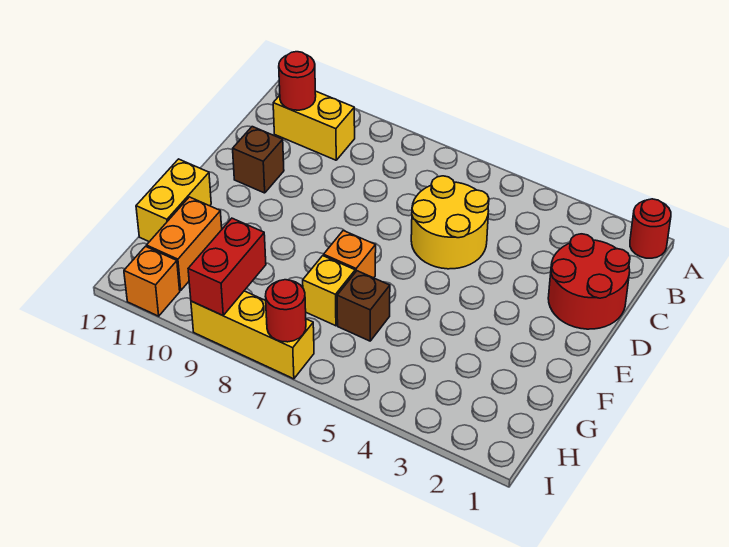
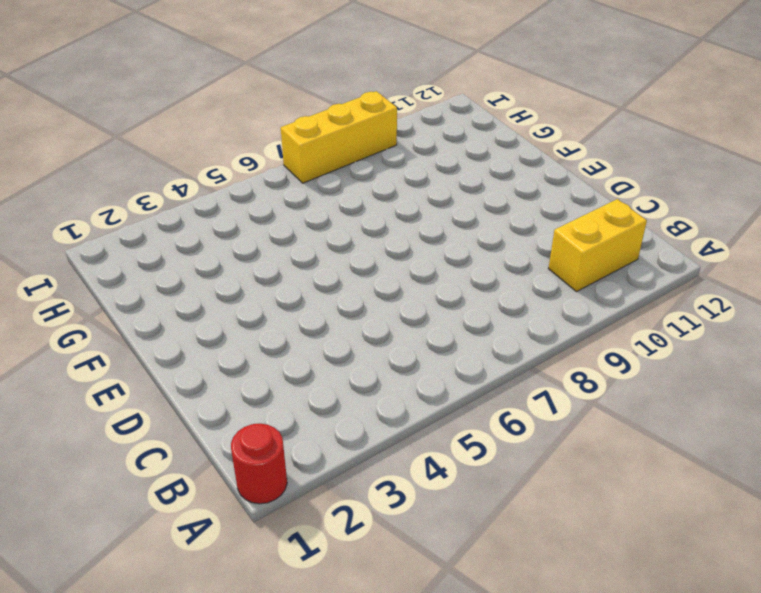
none -> red round brick C1:D2 level 1
none -> yellow round brick C5:D6 level 1
none -> brown brick D11 level 1

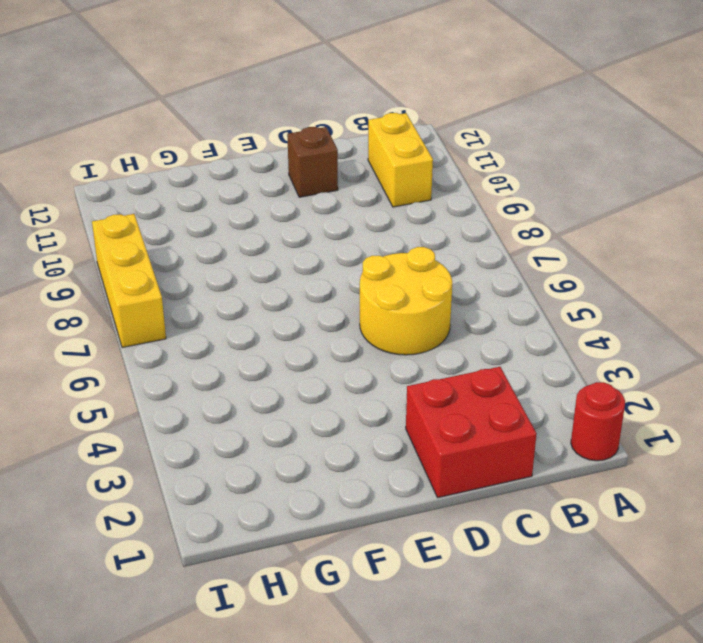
red brick C1:D2 level 1 -> red round brick C1:D2 level 1
none -> orange brick F7 level 1
none -> yellow brick F12:G12 level 1
none -> brown brick G6 level 1

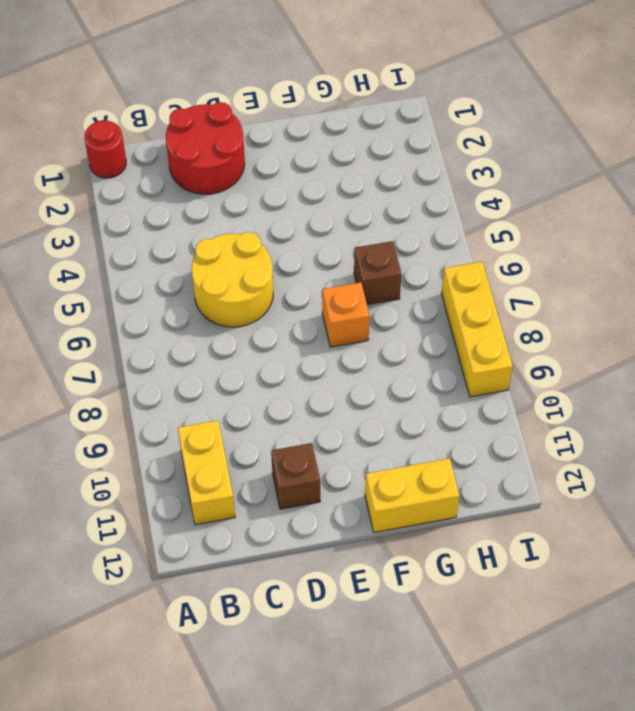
none -> yellow brick G7 level 1
none -> orange brick G11:H11 level 1
none -> orange brick I11 level 1

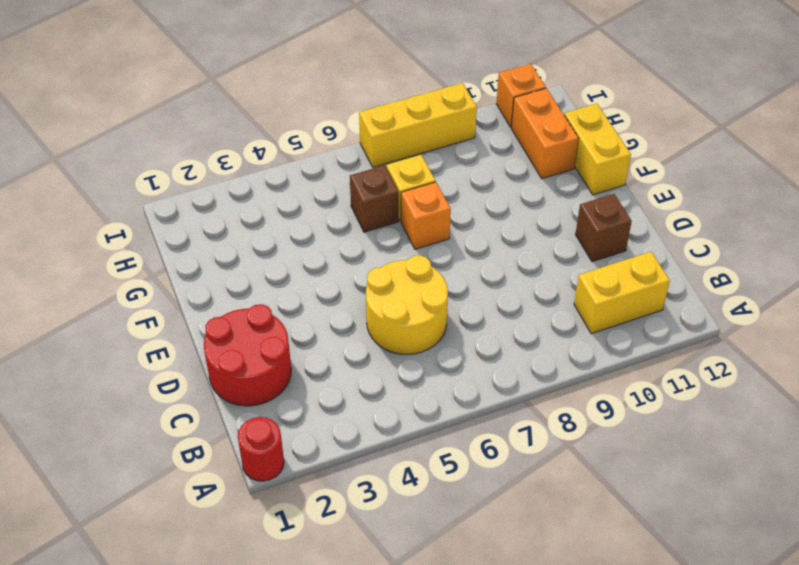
none -> red round brick B11 level 2
none -> red brick H9:I9 level 2
none -> red round brick I7 level 2

